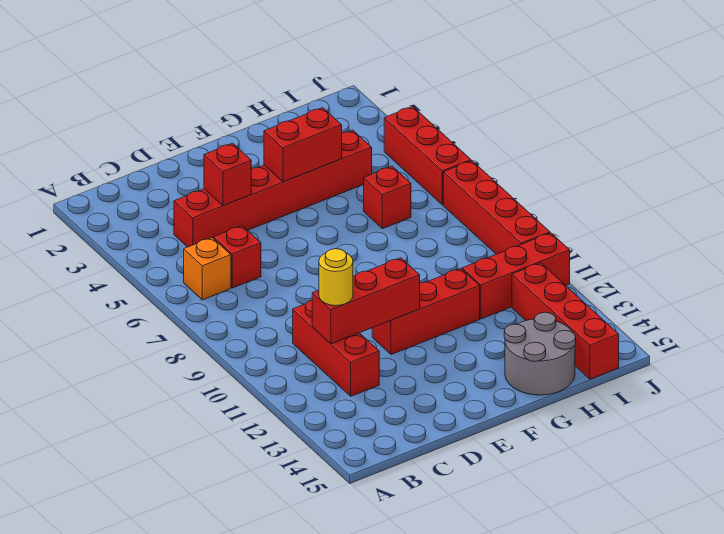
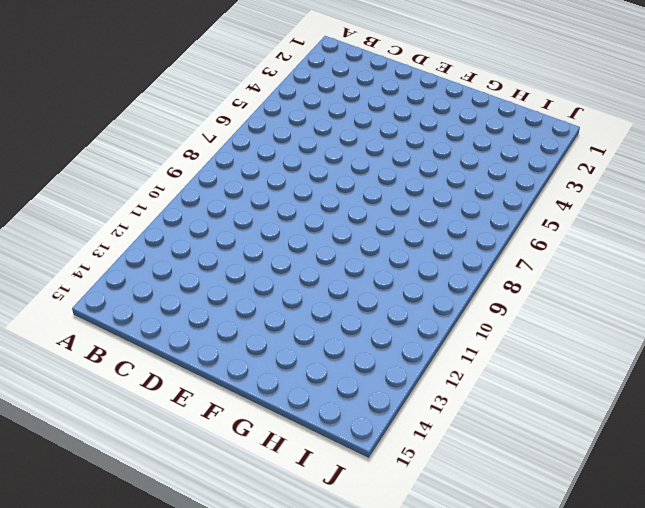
none -> orange brick B6 level 1
none -> red brick C4:H4 level 1
none -> red brick C6 level 1

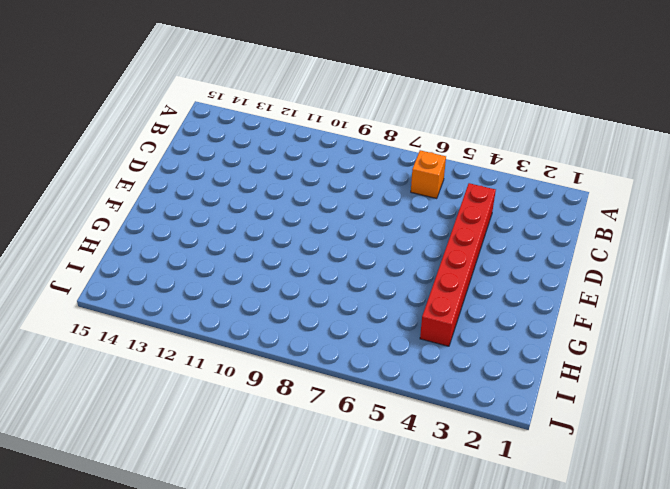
none -> red brick C6 level 1
none -> red brick C10:C12 level 1
none -> red brick E11:G11 level 1

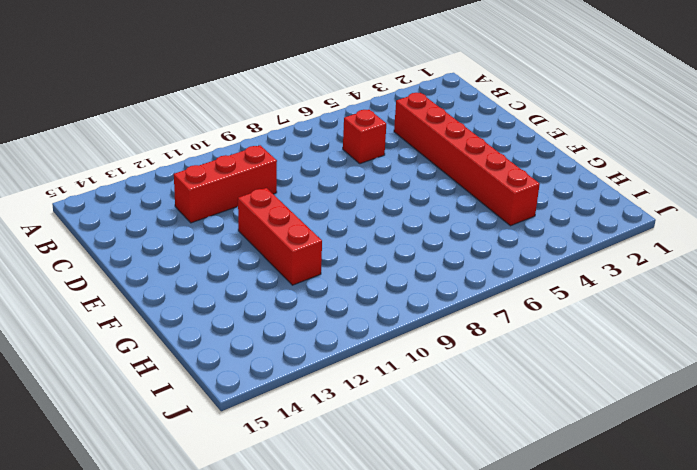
none -> orange brick B6 level 1
none -> grey round brick G14:H15 level 1
none -> red brick H6 level 1

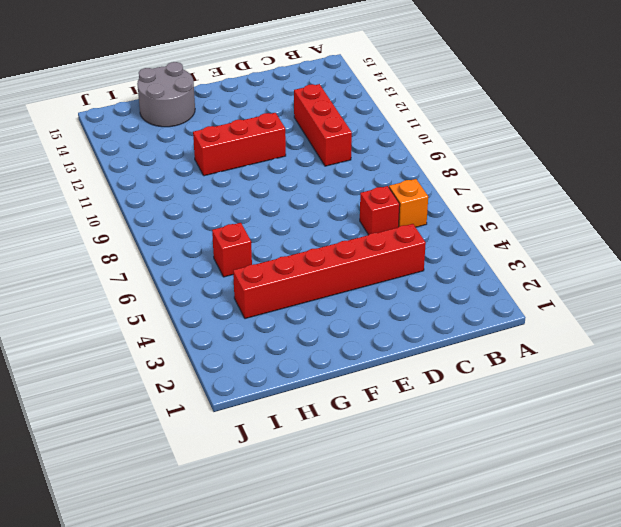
none -> red brick H11:J11 level 1
none -> red brick I12:I15 level 1
none -> red brick J4:J6 level 1

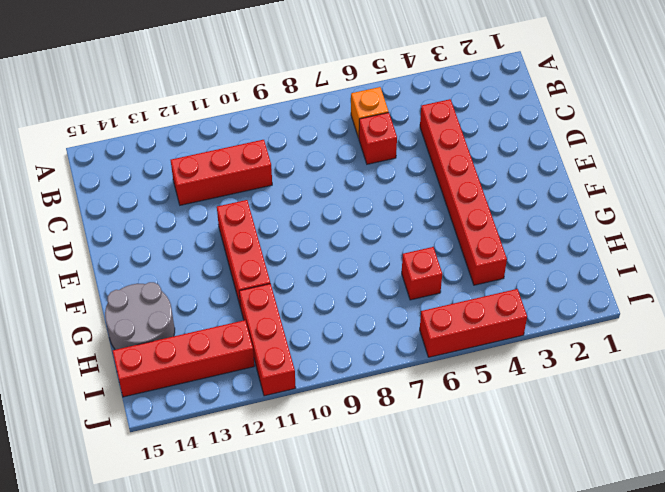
none -> red brick J7:J10 level 1
none -> red brick C11:E11 level 2
none -> red brick D4 level 2

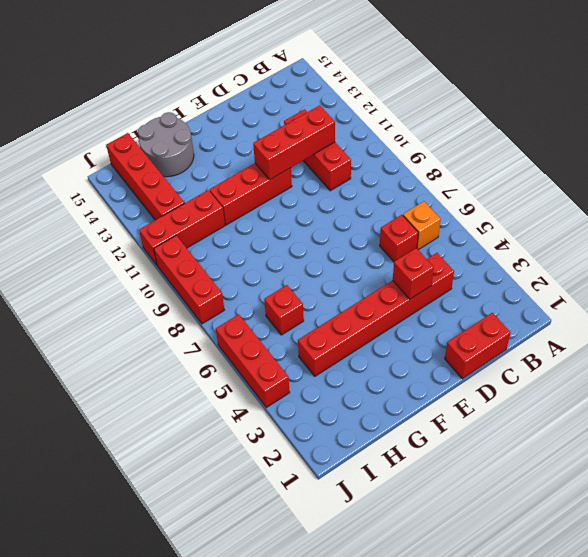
red brick C1:D1 level 1 -> red brick F4:G4 level 2
red brick J8:J10 level 1 -> red brick J7:J10 level 1
none -> yellow round brick C11 level 3

